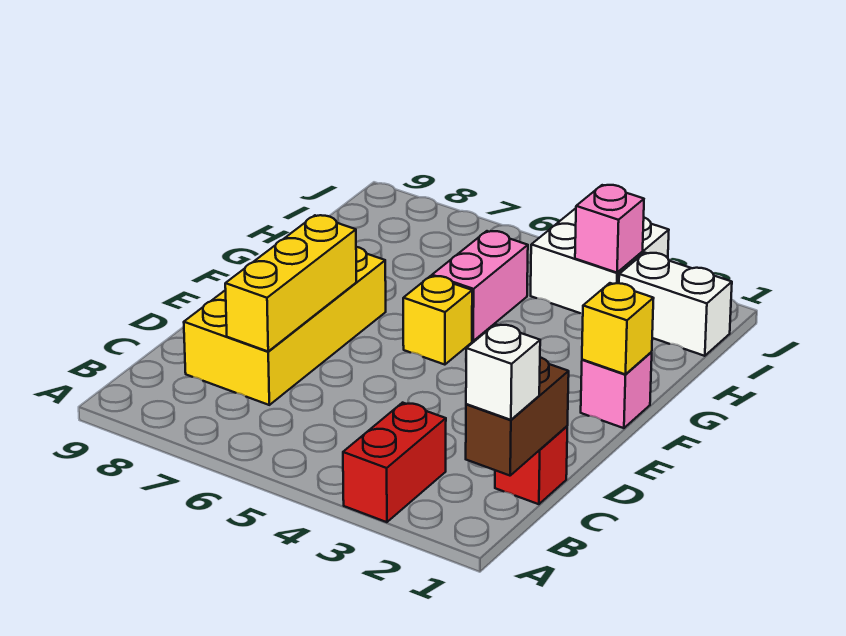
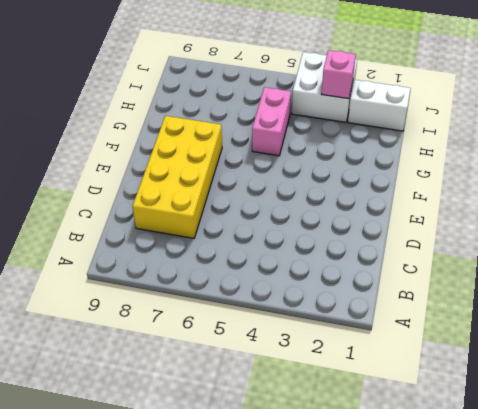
none -> red brick A3:B3 level 1
none -> red brick C1 level 1
none -> pink brick F1 level 1

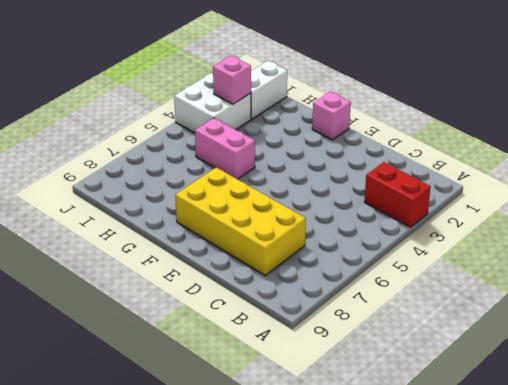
none -> red brick C1 level 1
none -> yellow brick F5 level 1
none -> brown brick B1:C1 level 2

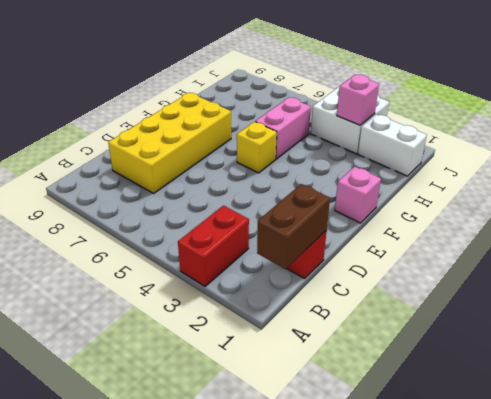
none -> yellow brick C7:E7 level 2
none -> yellow brick F1 level 2
none -> white brick B1 level 3

